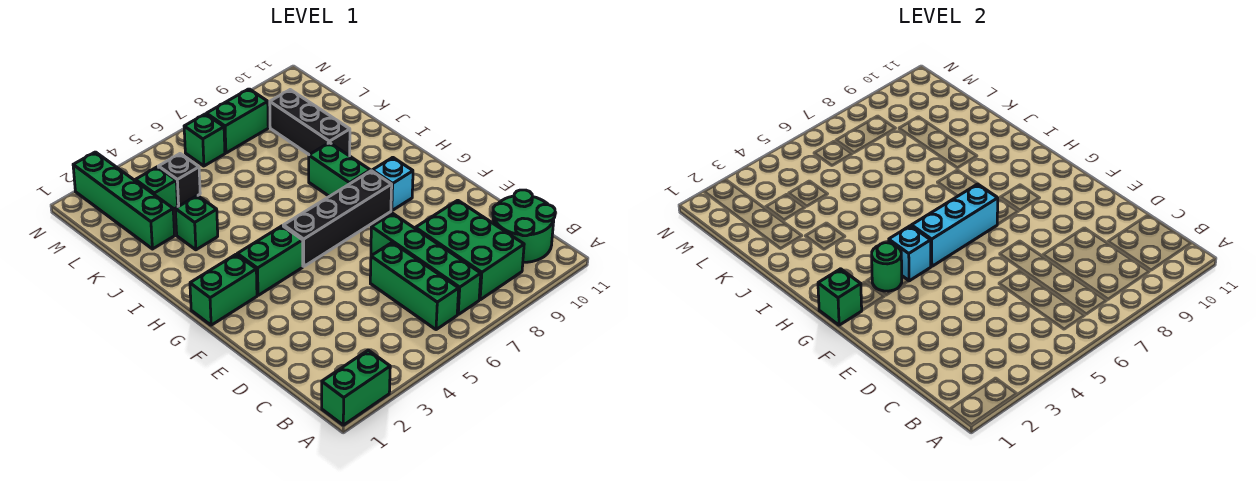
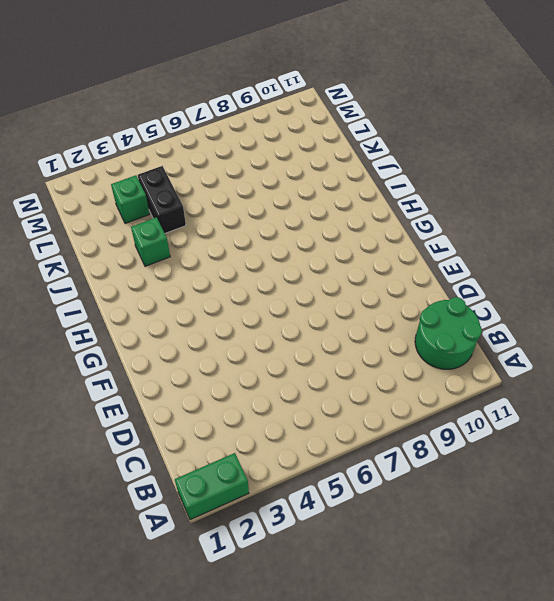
black brick K4:L4 level 1 -> black brick L4 level 1
none -> green brick B6:D6 level 1
none -> green brick B7:E7 level 1
none -> green brick B8:D9 level 1

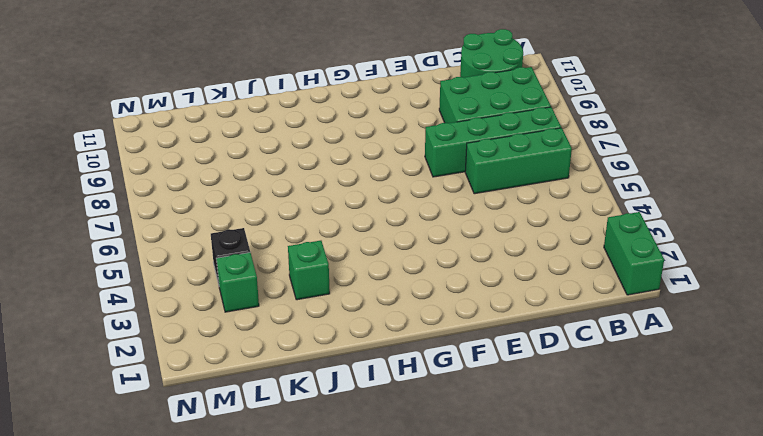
none -> green brick G1:G2 level 1
none -> green brick G3:G4 level 1
none -> black brick G5:G8 level 1

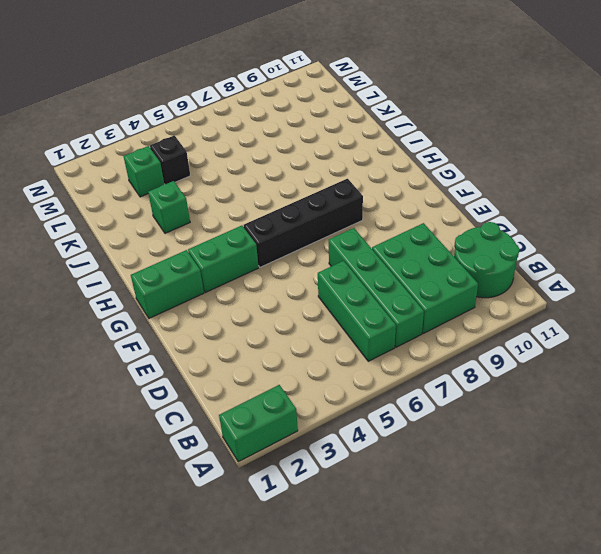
none -> cyan brick G9 level 1
none -> green brick H8:I8 level 1
none -> black brick J9:L9 level 1

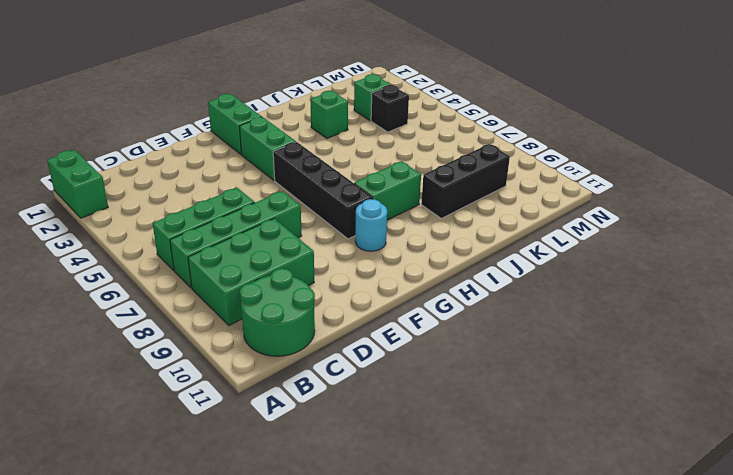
cyan round brick G9 level 1 -> cyan brick G9 level 1
none -> green brick K2:N2 level 1
none -> green brick M6 level 1
none -> green brick M7:M8 level 1

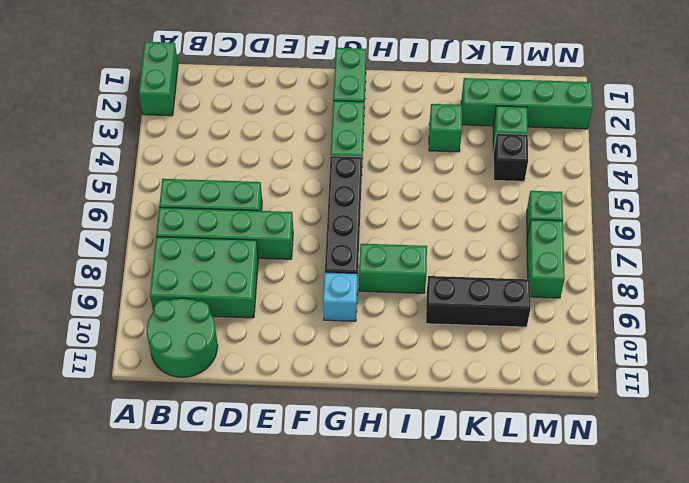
none -> green brick G1 level 2
none -> green round brick G3 level 2
none -> cyan brick G4 level 2

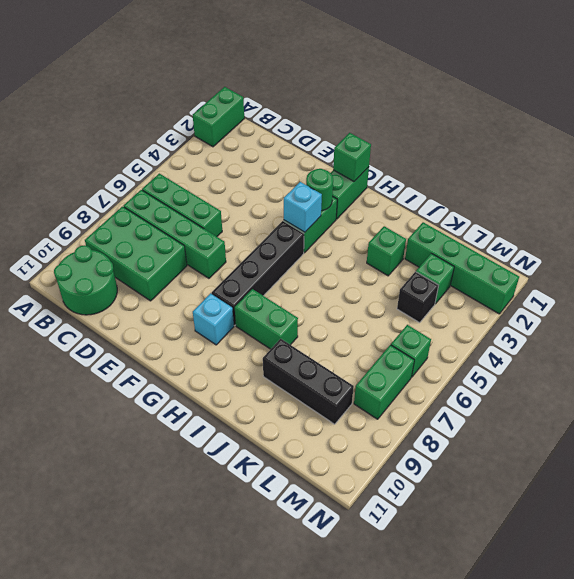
none -> cyan brick G5:G7 level 2

